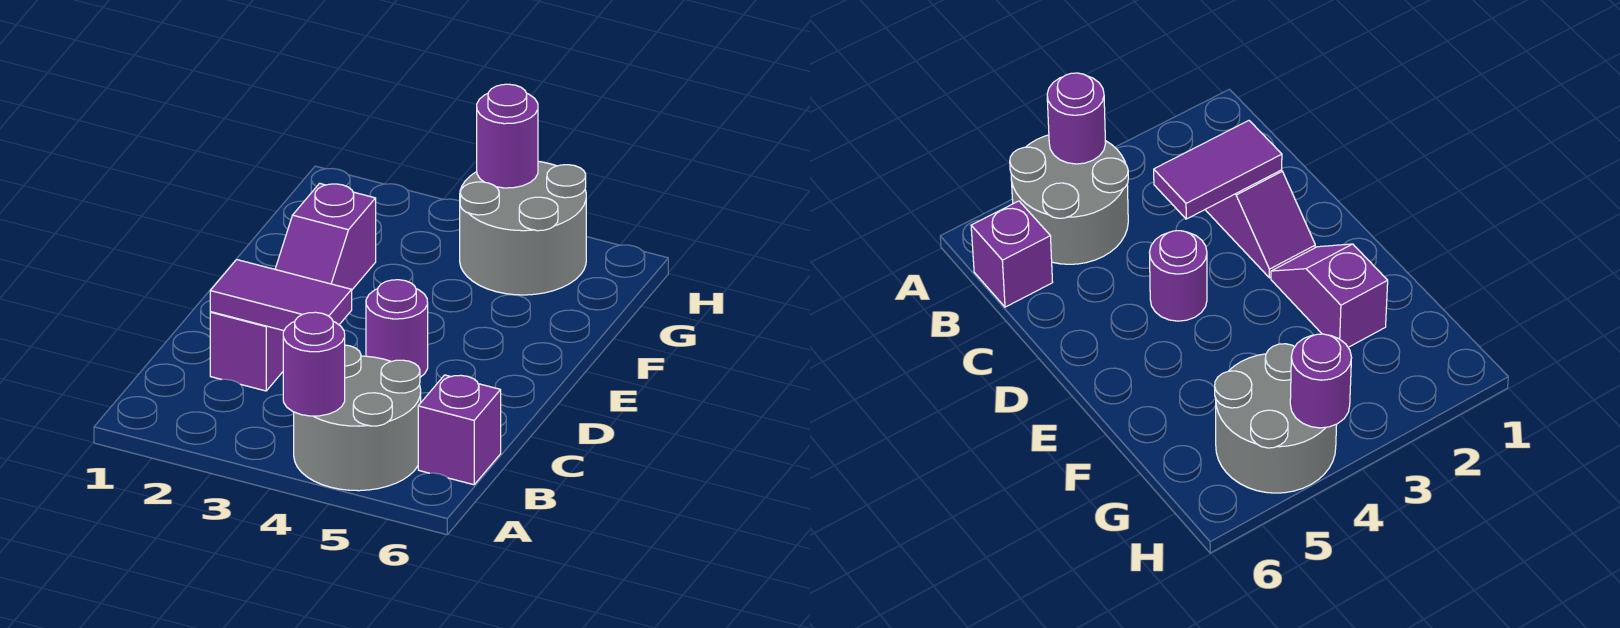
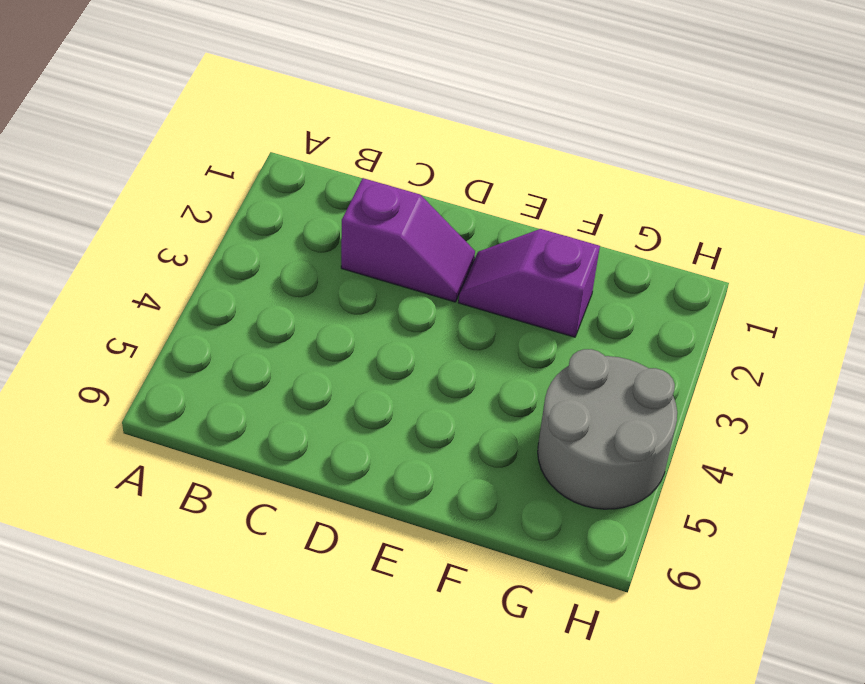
none -> grey round brick A4:B5 level 1
none -> purple brick B6 level 1

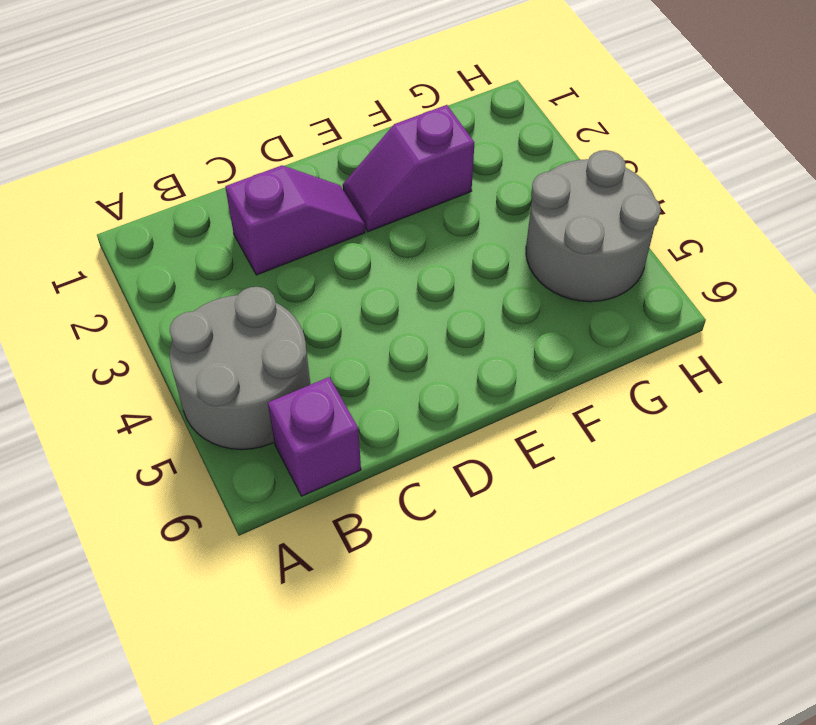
none -> purple round brick D4 level 1
none -> purple round brick A4 level 2

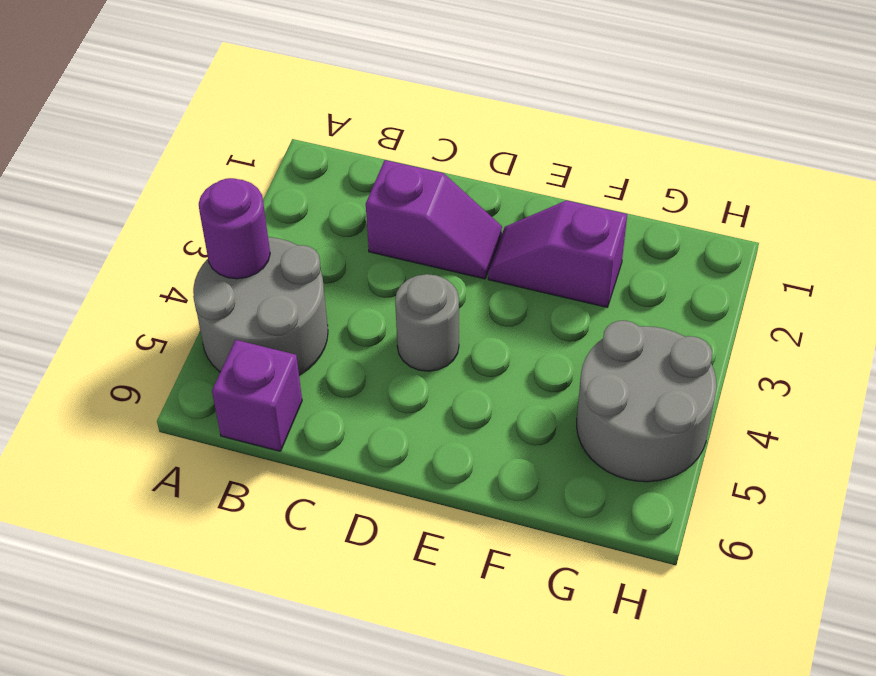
grey round brick D4 level 1 -> purple round brick D4 level 1
none -> purple tile C2:C3 level 2
none -> purple round brick H4 level 2

